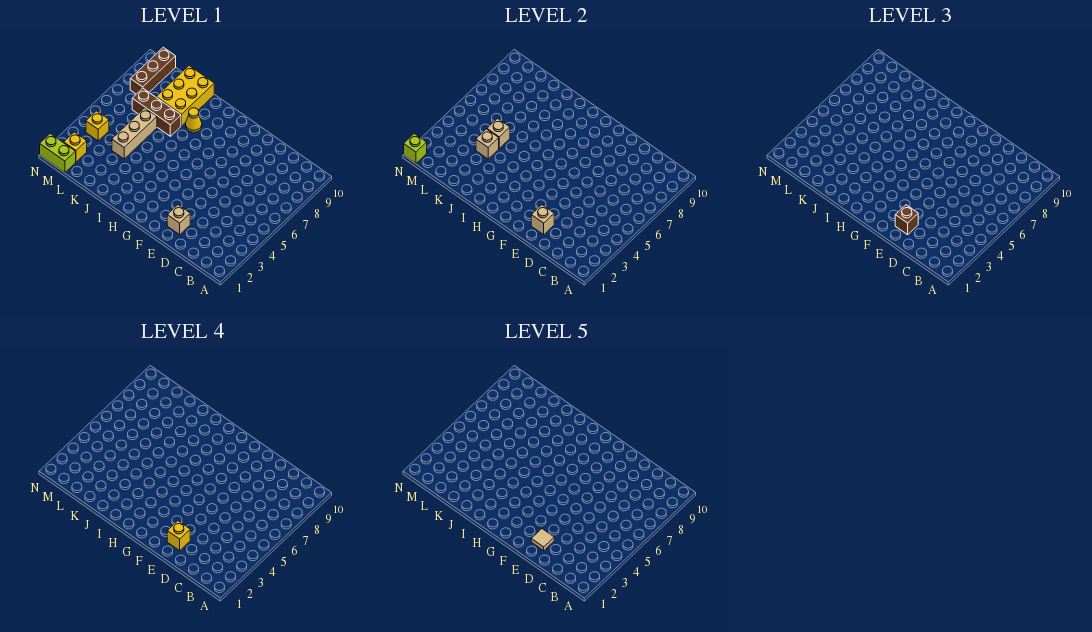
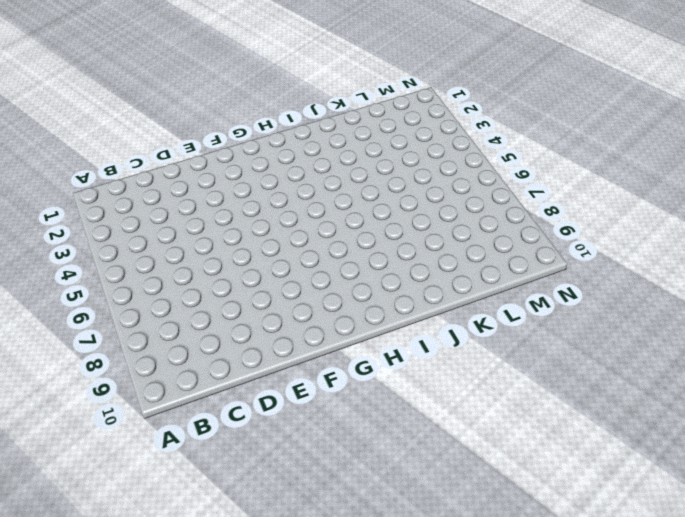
none -> tan brick E2 level 1
none -> yellow cone I8 level 1
none -> brown brick J7:L7 level 1

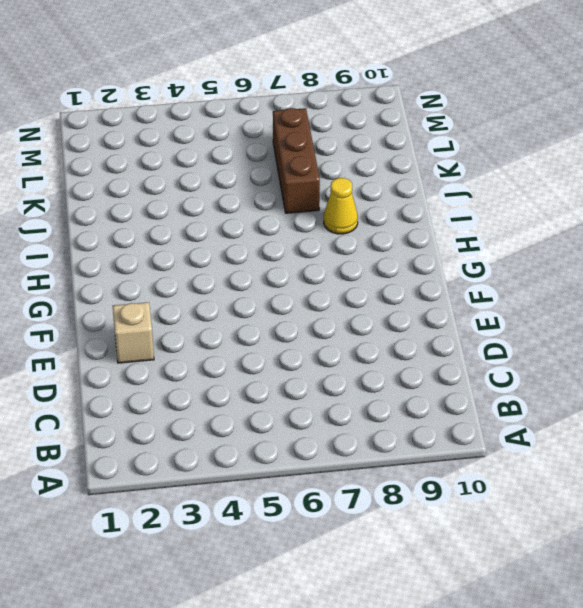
none -> yellow brick J8:K10 level 1
none -> tan brick K4:K6 level 1
none -> lime brick M1:N1 level 1

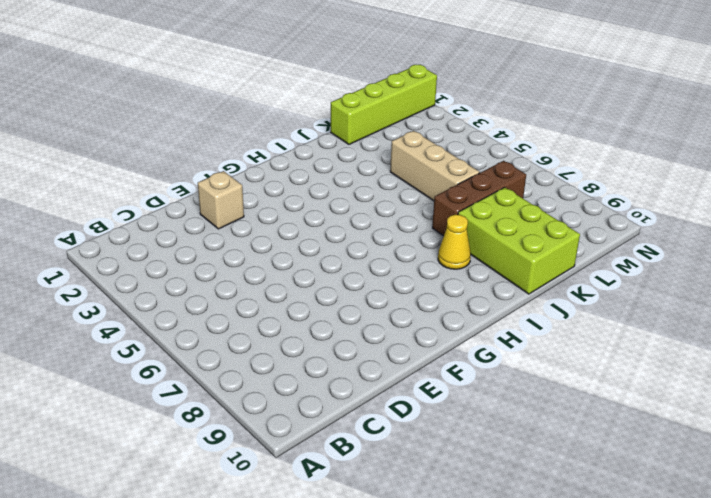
lime brick J8:K10 level 1 -> yellow brick J8:K10 level 1
lime brick K1:N1 level 1 -> lime brick M1:N1 level 1
none -> yellow brick M2 level 1
none -> yellow brick M4 level 1
none -> brown brick M8:M10 level 1

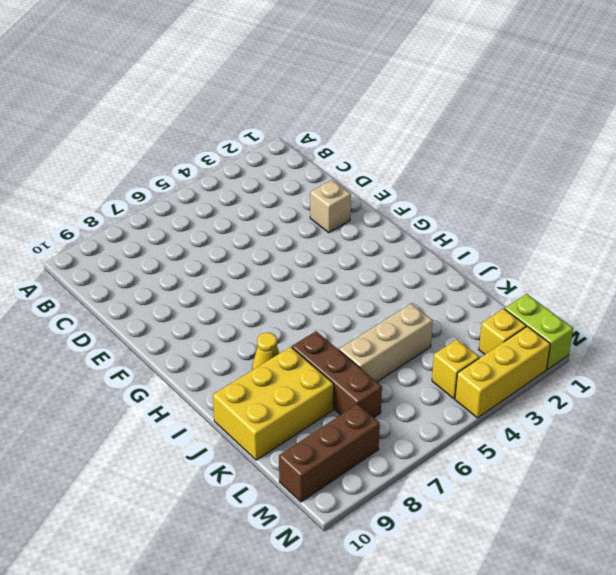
yellow brick N2:N4 level 1 -> none
none -> tan brick E2 level 2
none -> tan brick K4 level 2
none -> tan brick K5 level 2

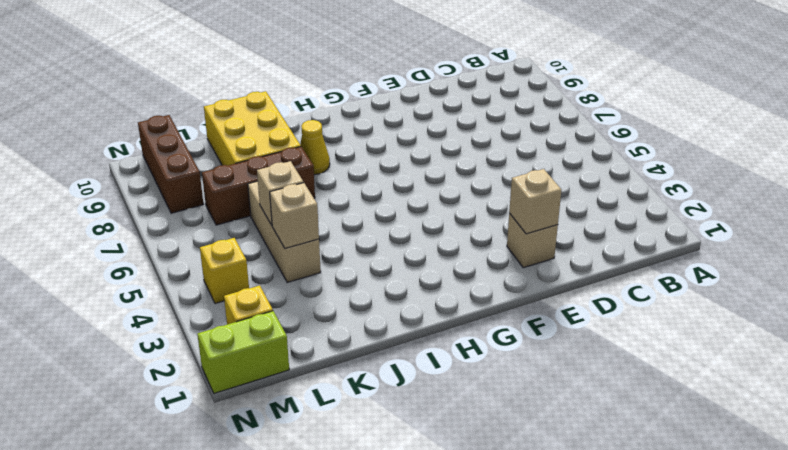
none -> lime brick N1 level 2
none -> brown brick E2 level 3
none -> yellow brick E2 level 4

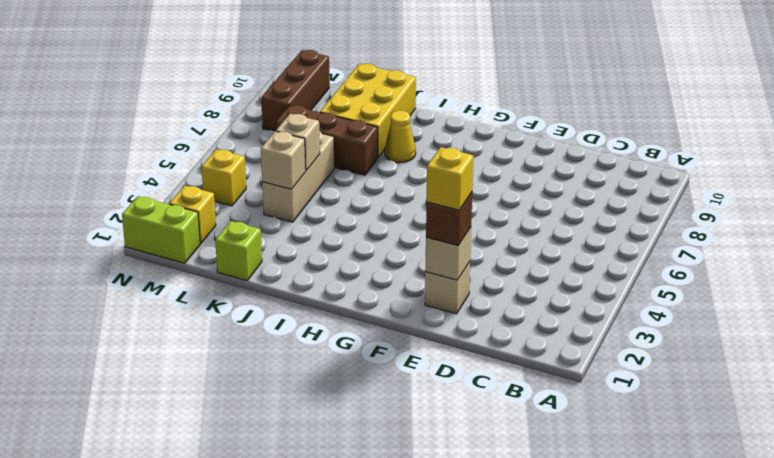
lime brick K1 level 1 -> lime brick N1 level 2
none -> tan tile E2 level 5

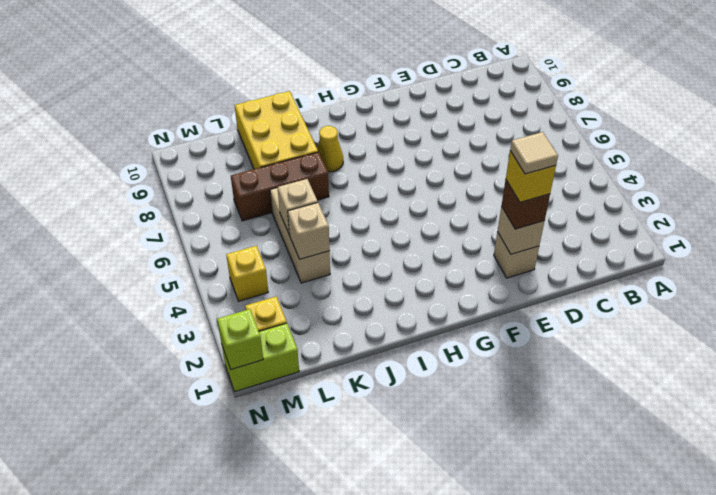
none -> brown brick M8:M10 level 1

